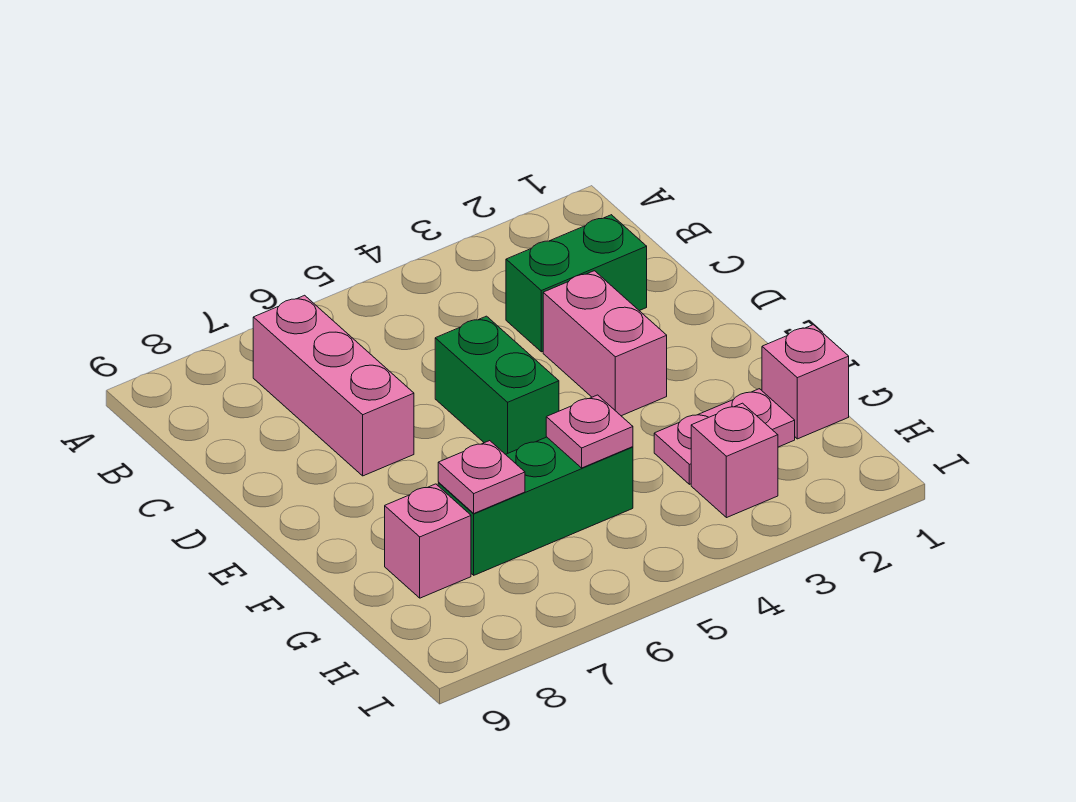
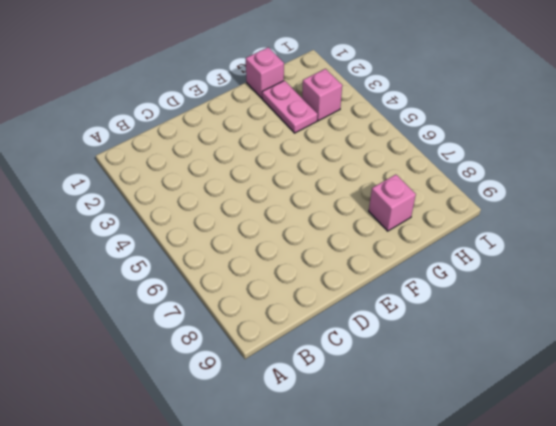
none -> pink brick B7:D7 level 1
none -> green brick C2:C3 level 1

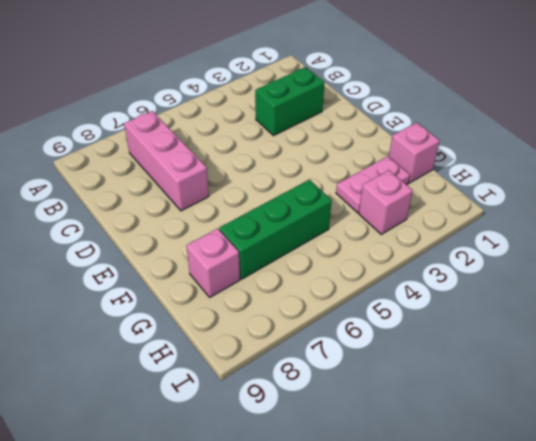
none -> pink brick D3:E3 level 1
none -> green brick D5:E5 level 1

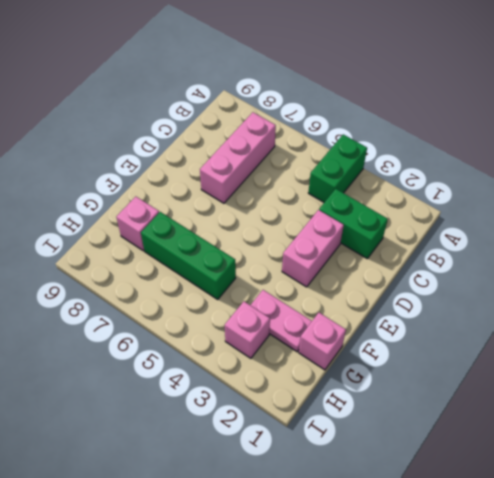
green brick A4:B4 level 1 -> green brick D5:E5 level 1
none -> pink plate G5 level 2
none -> pink plate G7 level 2

